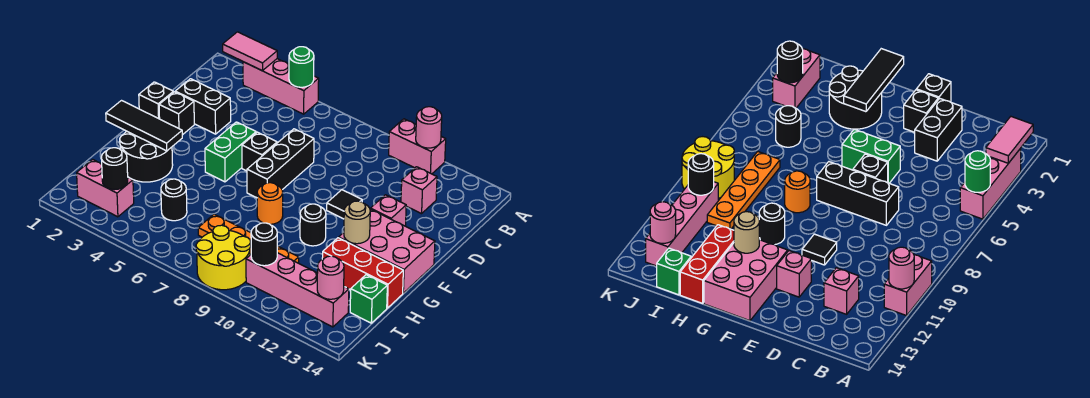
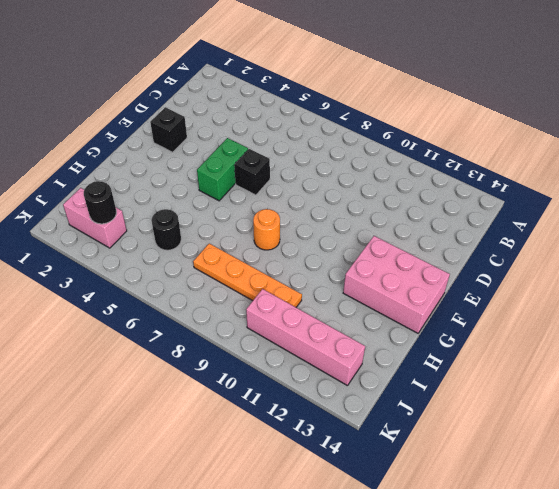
none -> pink brick A3:A5 level 1
none -> pink brick A10:A11 level 1
none -> pink brick C12 level 1
none -> black brick D2:D3 level 1

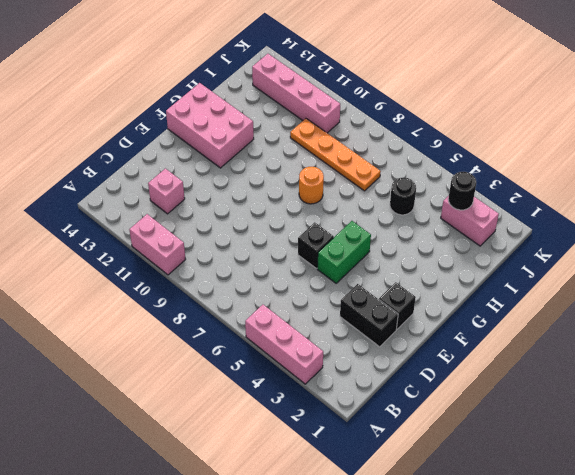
none -> black brick D7:F7 level 1
none -> black brick E1 level 1
none -> black tile E10 level 1
none -> pink brick E12 level 1

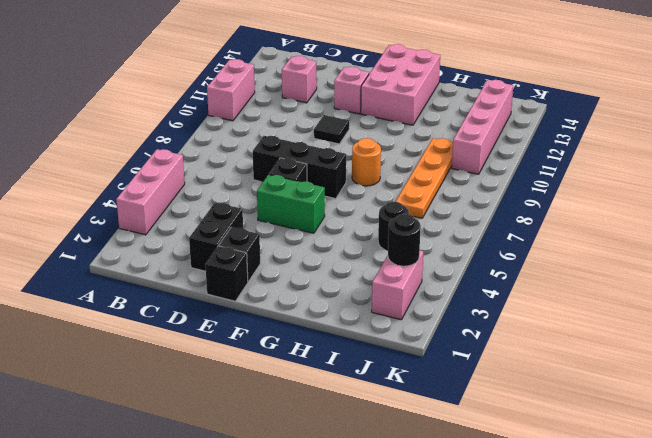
none -> black round brick G2:H3 level 1
none -> black round brick G10 level 1
none -> red brick H12:H14 level 1
none -> green brick I14 level 1

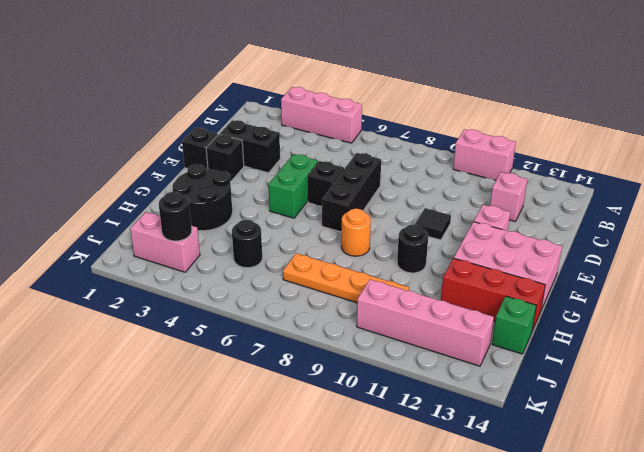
none -> yellow round brick J8:K9 level 1
none -> pink tile A2:A3 level 2
none -> green round brick A5 level 2
none -> pink round brick A11 level 2

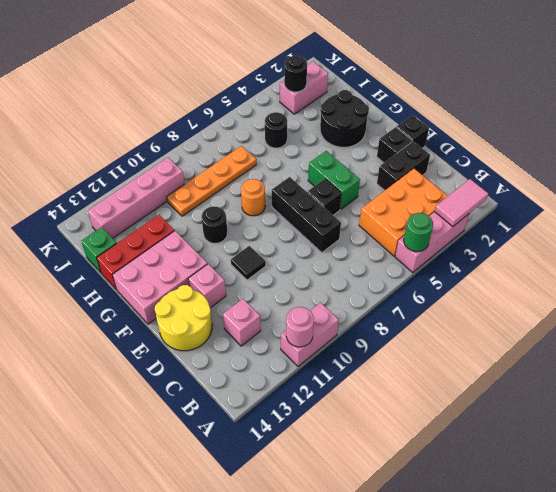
orange brick B3:C5 level 1 -> none
yellow round brick D13:E14 level 1 -> yellow round brick J8:K9 level 1
none -> black tile G1:G3 level 2
none -> tan round brick G12 level 2
none -> black round brick J10 level 2
none -> pink round brick J13 level 2

